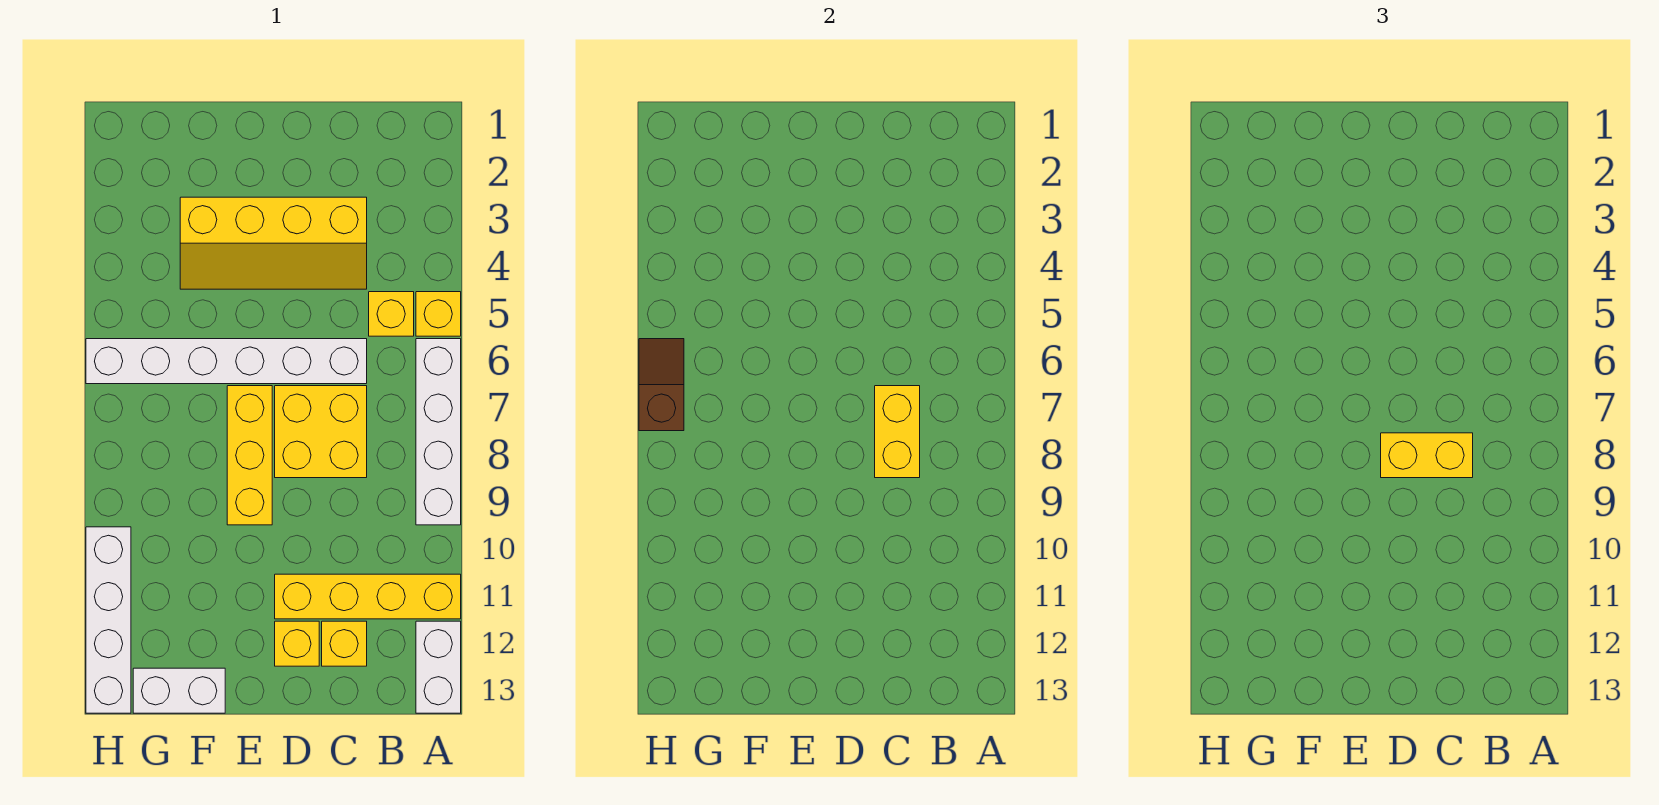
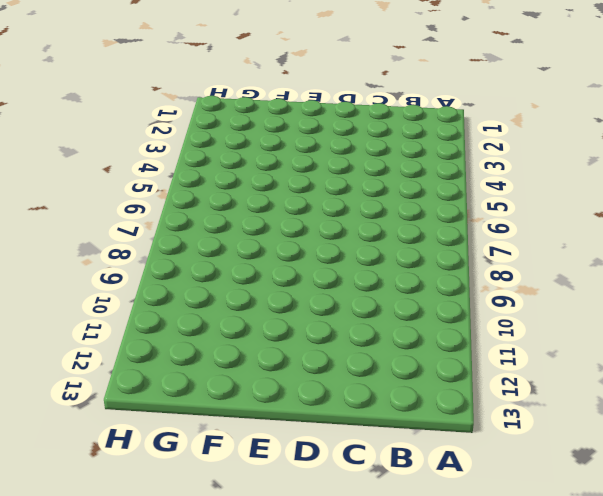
none -> yellow brick A5 level 1
none -> white brick A6:A9 level 1
none -> yellow brick A11:D11 level 1

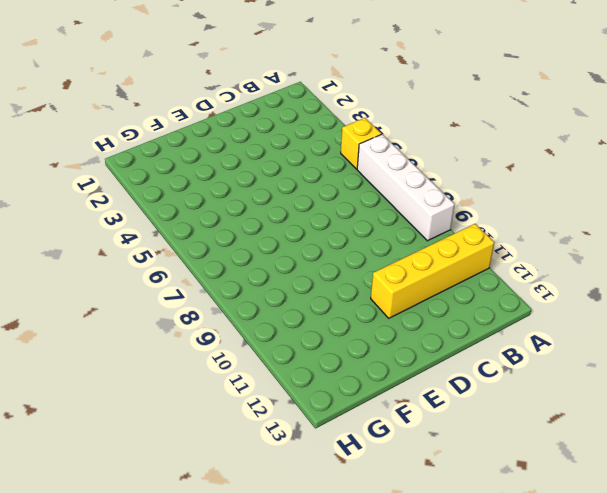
none -> white brick A12:A13 level 1
none -> yellow brick B5 level 1
none -> yellow slope C3:F4 level 1 top 3

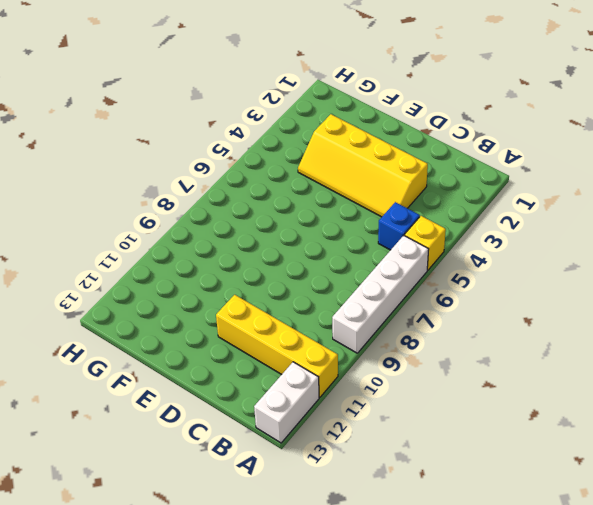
blue brick B5 level 1 -> yellow brick B5 level 1
none -> white brick C6:H6 level 1
none -> yellow brick C7:D8 level 1
none -> yellow brick C12 level 1

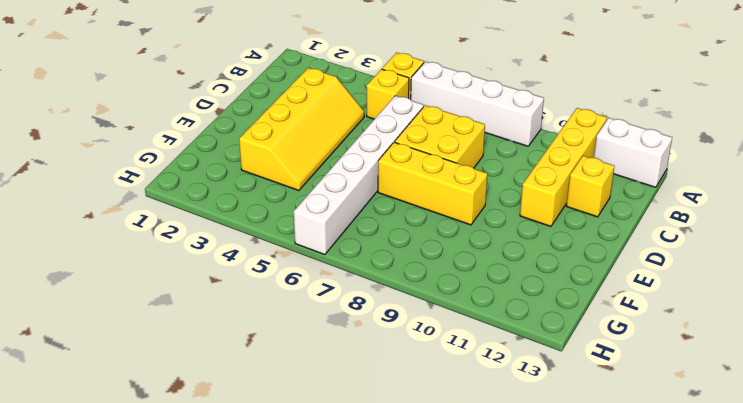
none -> yellow brick D12 level 1
none -> white brick F13:G13 level 1
none -> white brick H10:H13 level 1

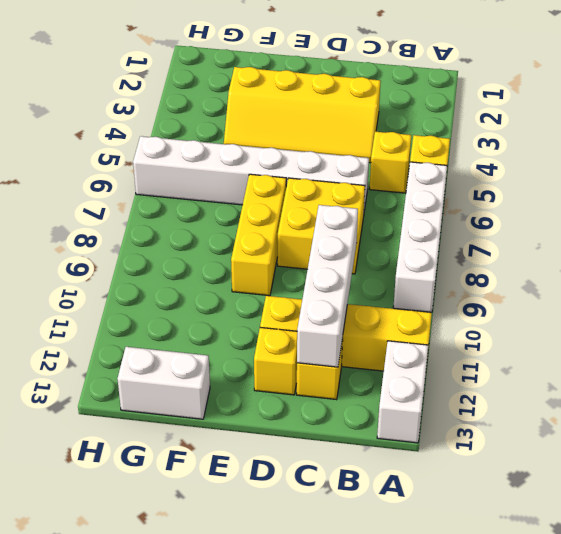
white brick C9:C12 level 2 -> white brick H10:H13 level 1
none -> yellow brick C7:C8 level 2
none -> brown slope H6:H7 level 2 top 7
none -> yellow brick C8:D8 level 3

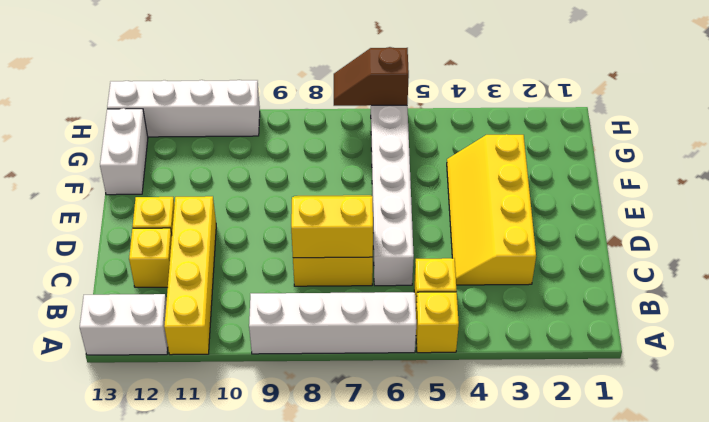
brown slope H6:H7 level 2 top 6 -> brown slope H6:H7 level 2 top 7
none -> yellow brick E7:E9 level 1
none -> yellow brick C8:D8 level 3

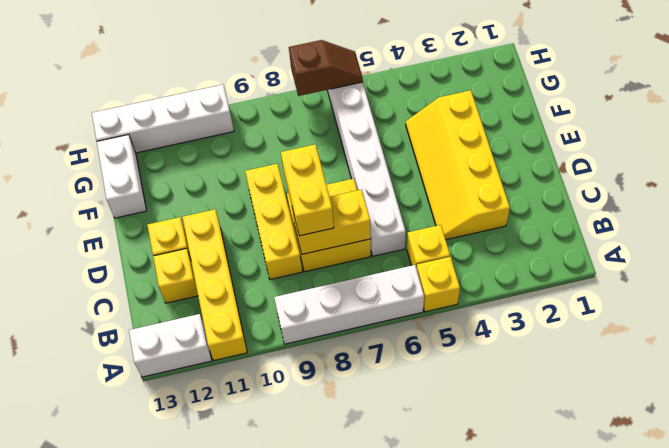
yellow brick C9:E9 level 1 -> yellow brick E7:E9 level 1

